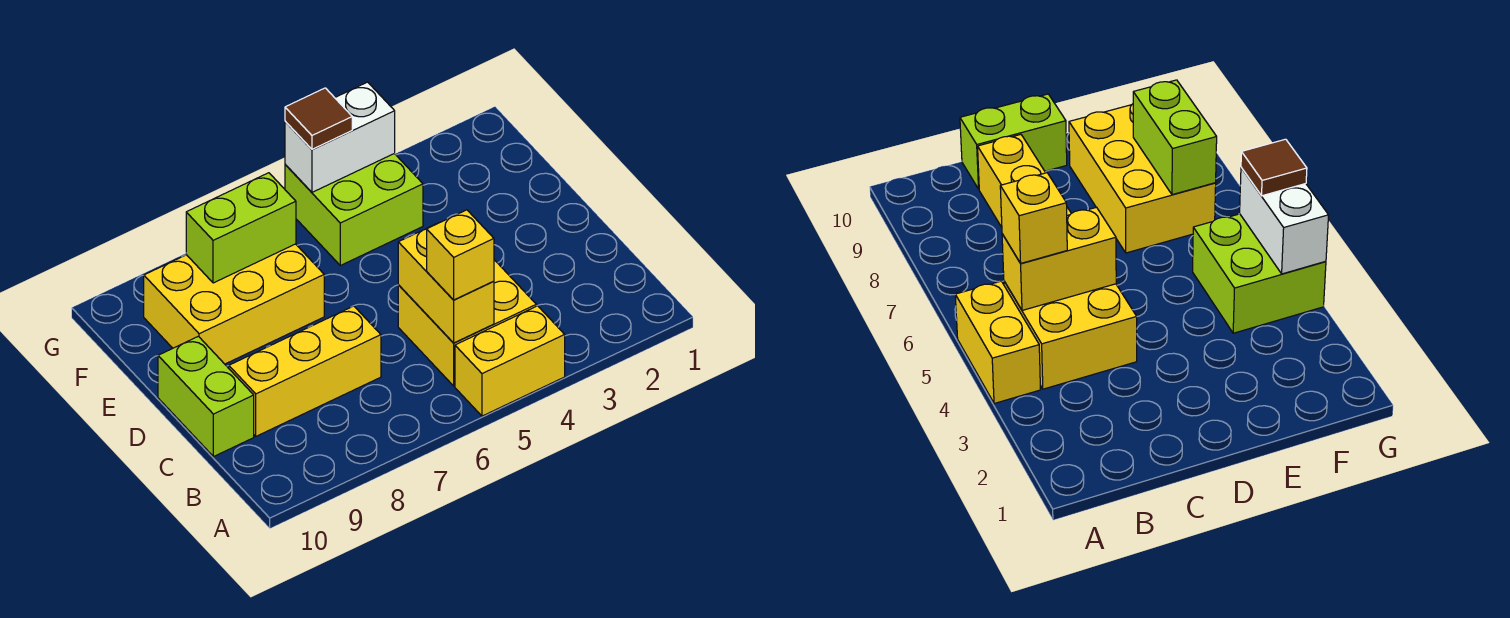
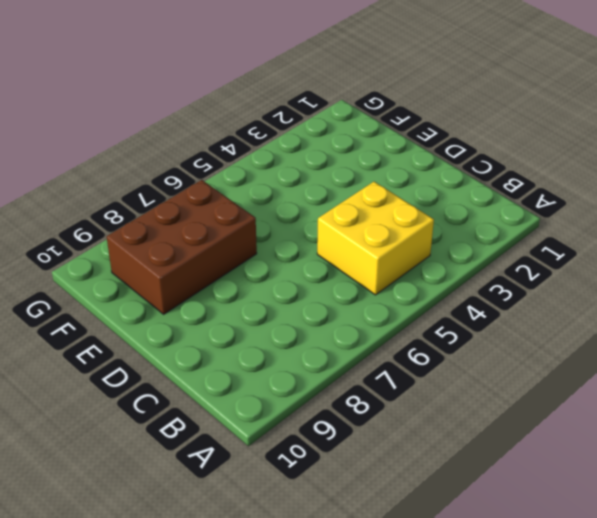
brown brick E7:F9 level 1 -> yellow brick E7:F9 level 1
none -> yellow brick A4:A5 level 1
none -> yellow brick C7:C9 level 1

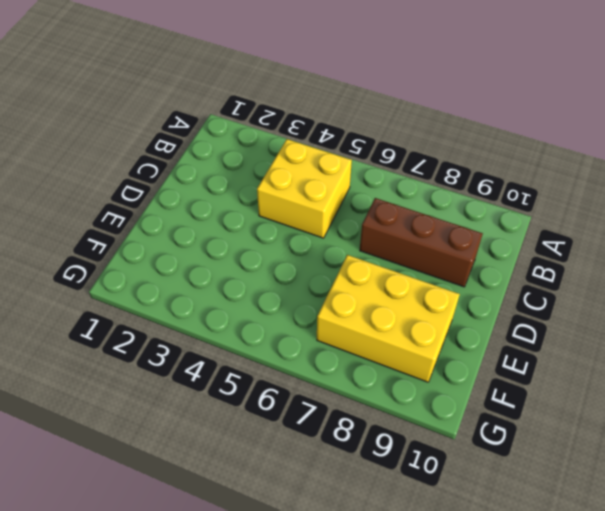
brown brick C7:C9 level 1 -> yellow brick C7:C9 level 1
none -> yellow brick A4:A5 level 1
none -> lime brick C10:D10 level 1

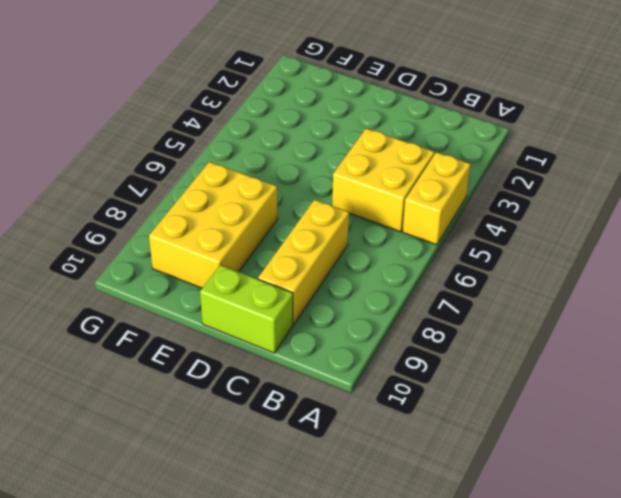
none -> lime brick F4:G5 level 1
none -> yellow brick B5:C5 level 2

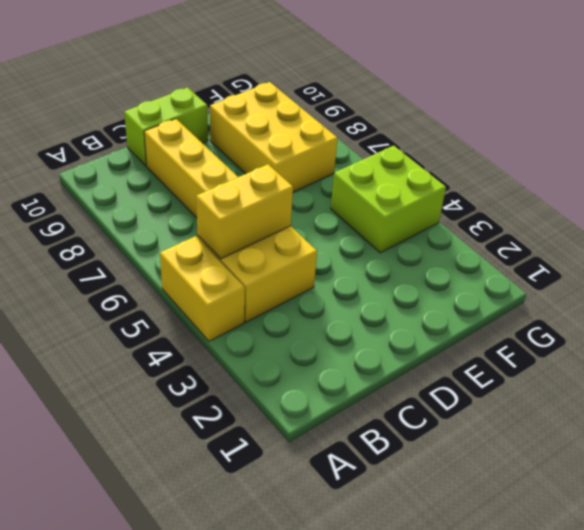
none -> lime brick F7:F8 level 2
none -> white brick G4:G5 level 2

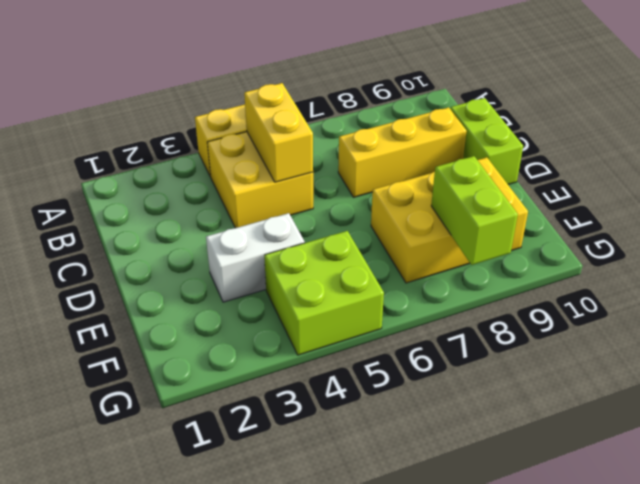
white brick E3:E4 level 1 -> white brick G4:G5 level 2
lime brick F8:G8 level 2 -> lime brick F7:F8 level 2
none -> yellow brick B5 level 3
none -> brown tile G5 level 3

